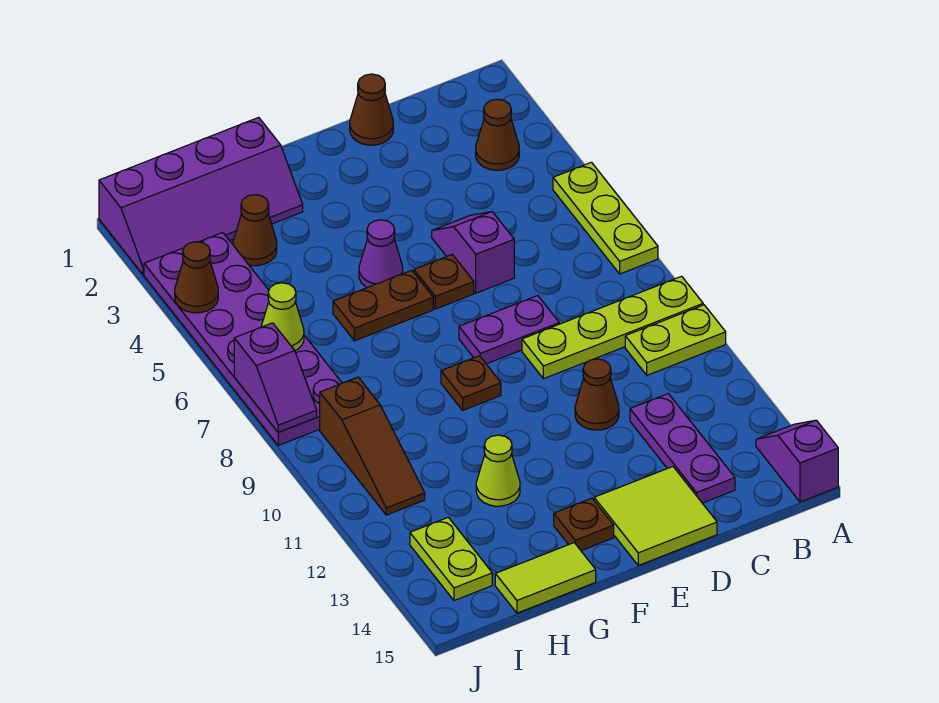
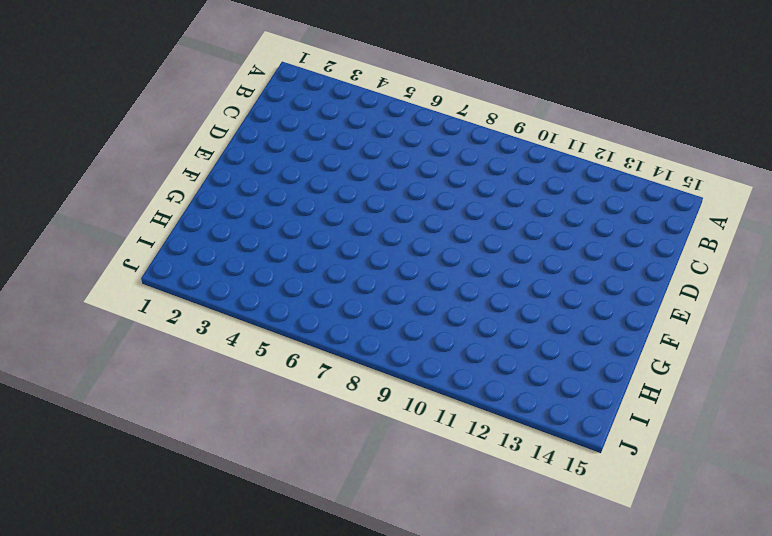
none -> lime plate A5:A7 level 1
none -> lime plate A9:D9 level 1
none -> lime plate A10:B10 level 1

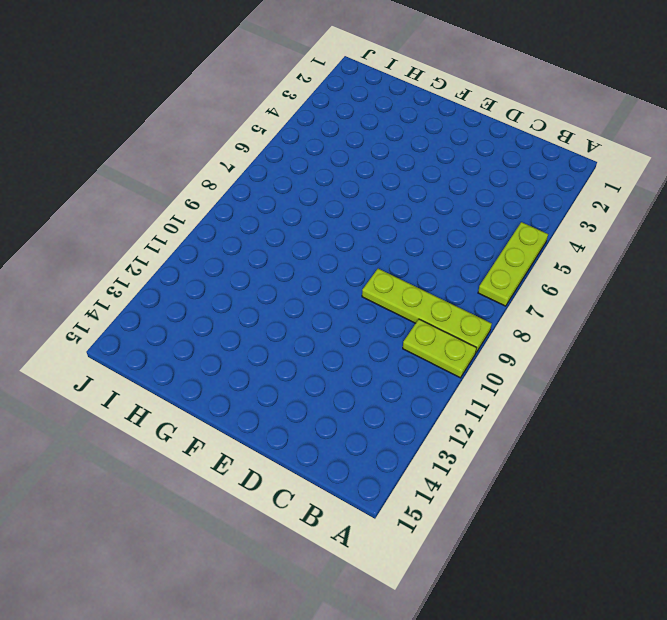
none -> purple slope A14:A15 level 1 top 15
none -> brown cone B3 level 1
none -> purple plate C12:C14 level 1

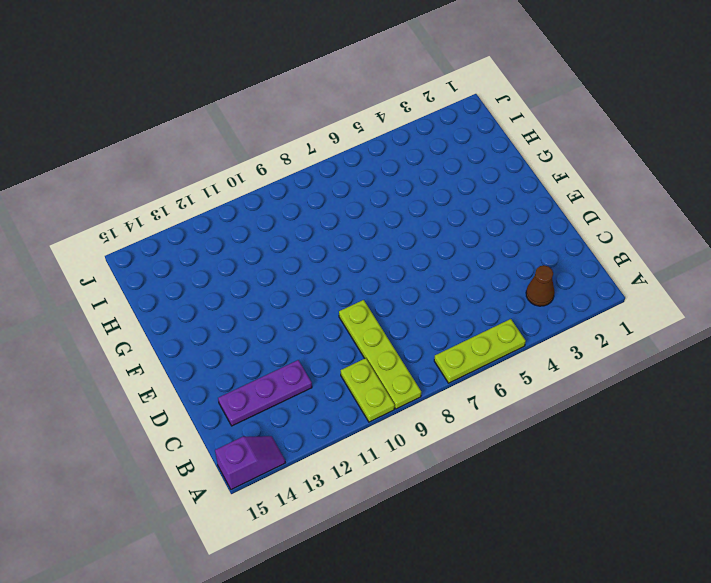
none -> brown cone D1 level 1
none -> purple slope D5:D6 level 1 top 6
none -> purple plate D8:E8 level 1

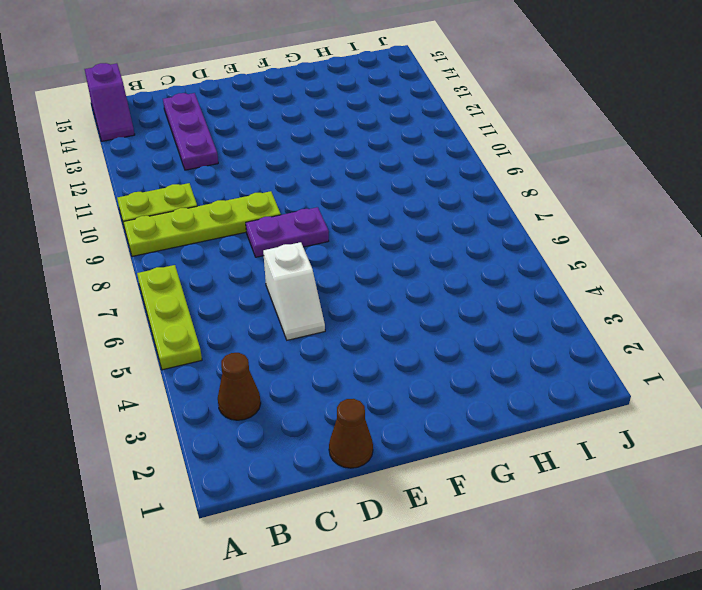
white slope D5:D6 level 1 top 6 -> purple slope D5:D6 level 1 top 6
none -> brown cone D11 level 1
none -> lime tile D14:E15 level 1
none -> brown plate E6 level 1

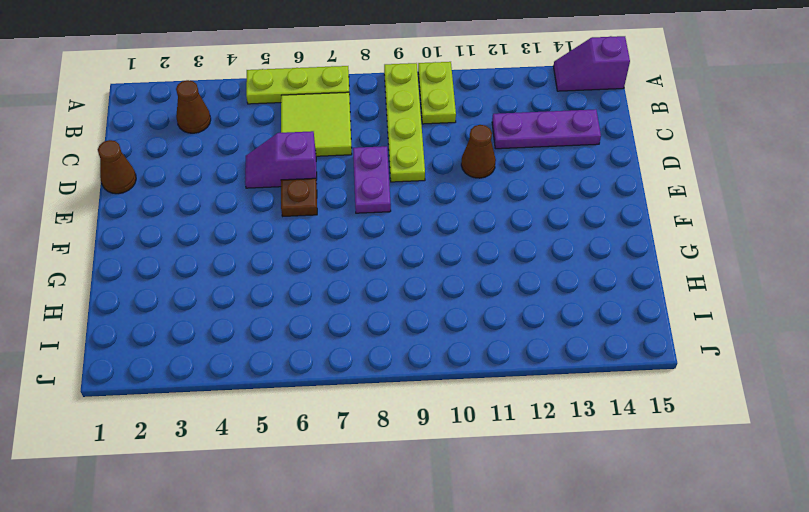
lime tile B6:C7 level 1 -> lime tile D14:E15 level 1
none -> purple cone F5 level 1
none -> brown plate F6:G6 level 1
none -> brown plate F9 level 1

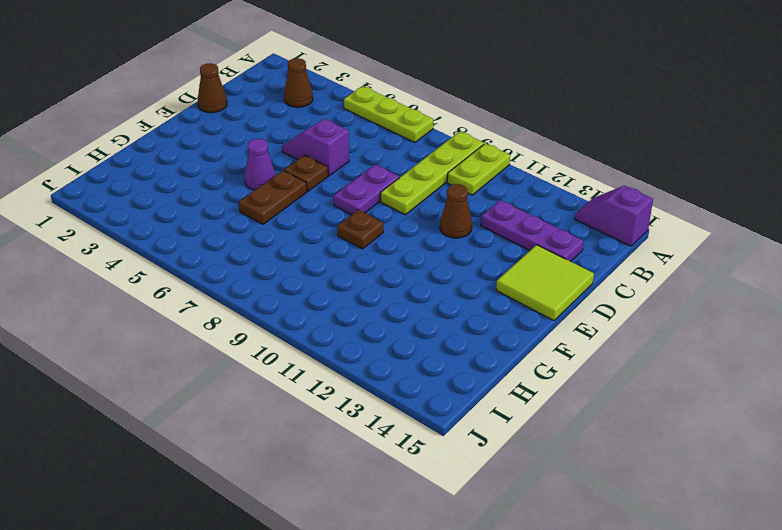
none -> brown plate F14 level 1
none -> purple slope G1:J2 level 1 top 1
none -> lime cone G12 level 1

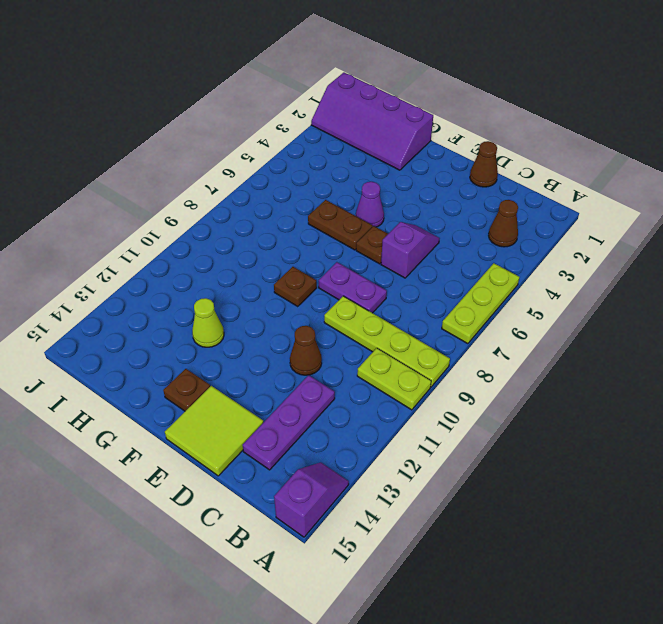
none -> lime tile G15:H15 level 1
none -> brown cone H3 level 1
none -> purple plate I3:J8 level 1

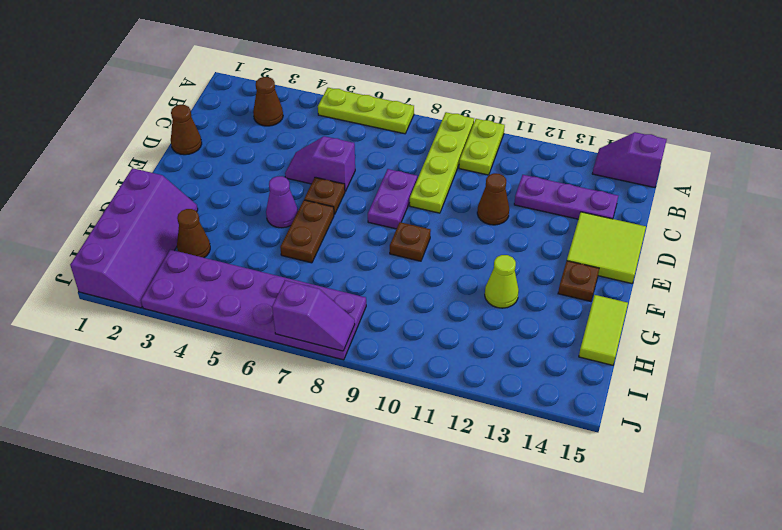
none -> brown slope I9:I11 level 1 top 9
none -> lime plate I13:I14 level 1
none -> lime cone I6 level 2

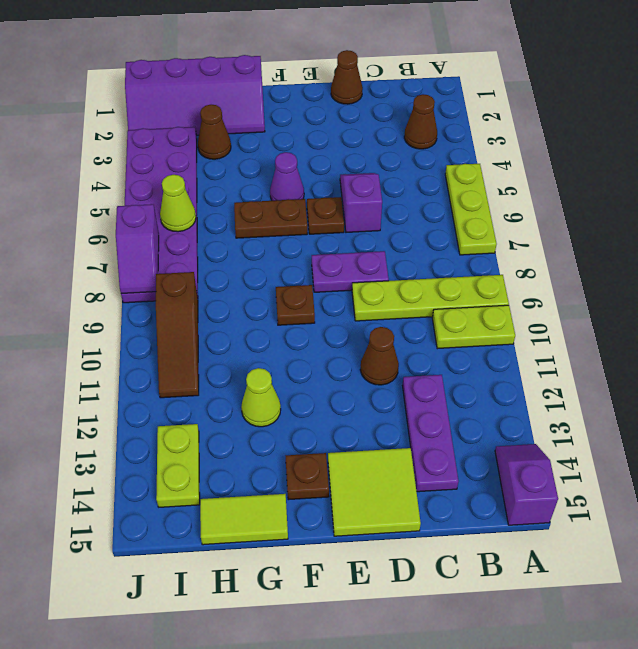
none -> brown cone J4 level 2

